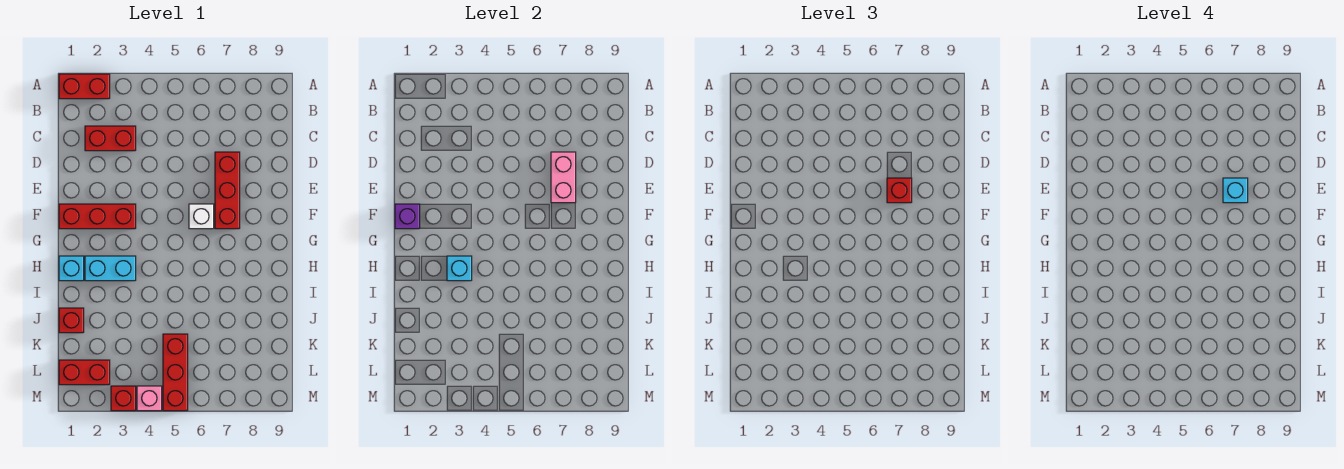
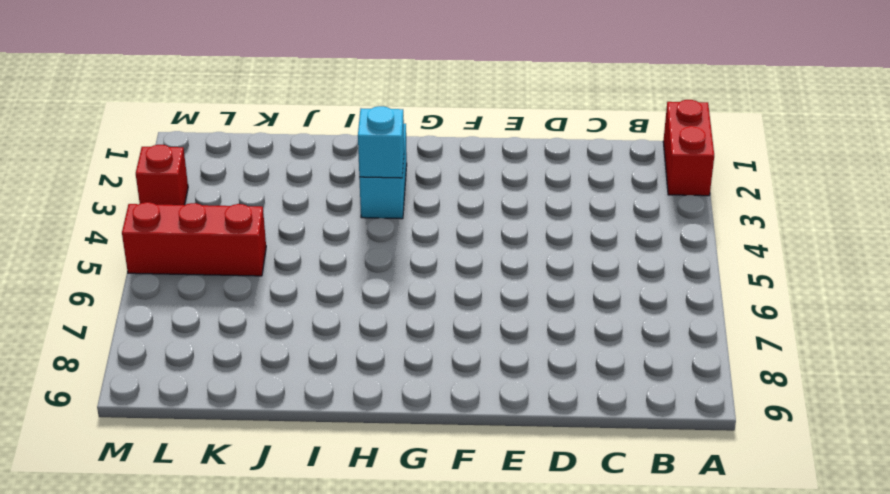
none -> red brick C2:C3 level 1
none -> red brick D7:F7 level 1
none -> red brick F1:F3 level 1

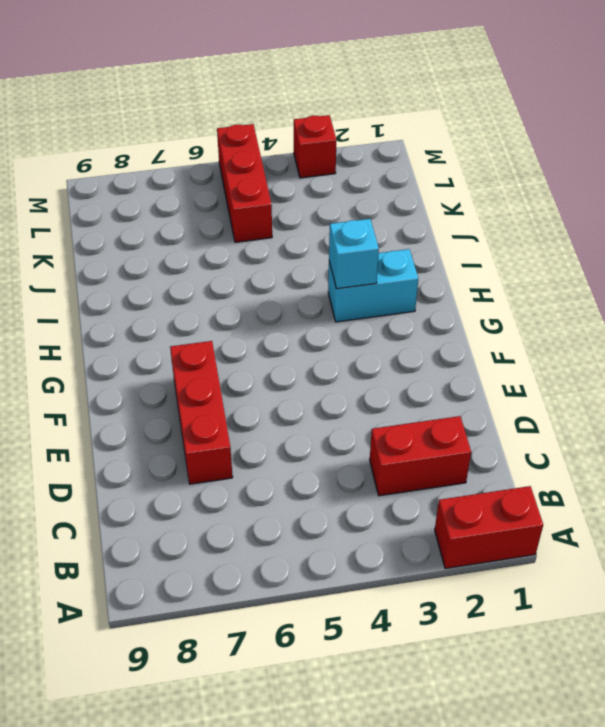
none -> red brick F1:F3 level 1
none -> white brick F6 level 1
none -> cyan brick H1 level 1

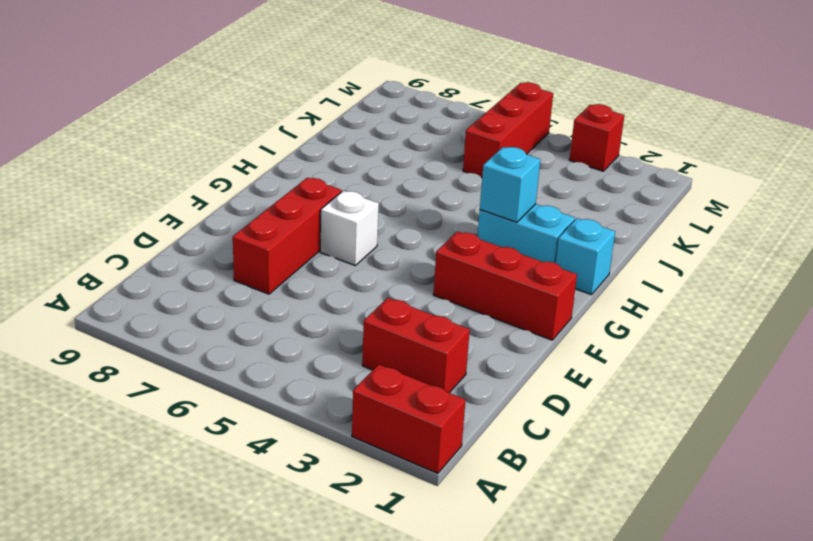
none -> red brick J1 level 1
none -> red brick L1:L2 level 1
none -> pink brick M4 level 1

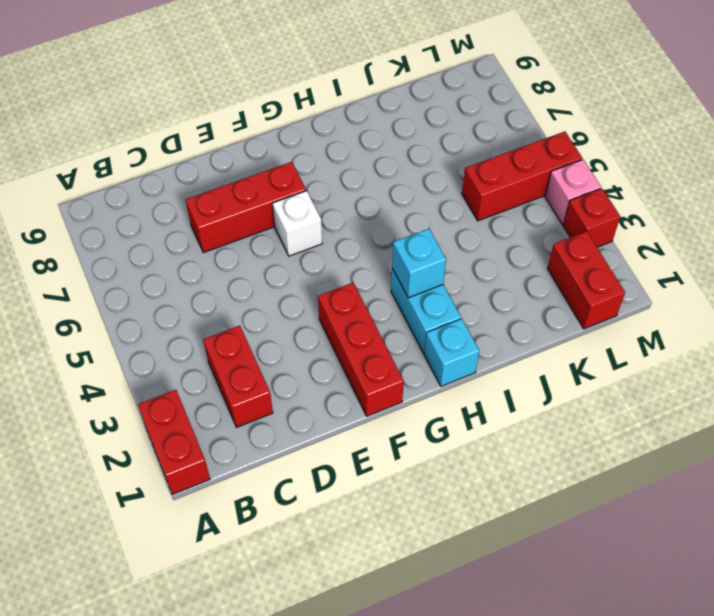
none -> red brick J1 level 1
none -> pink brick D7:E7 level 2
none -> purple brick F1 level 2

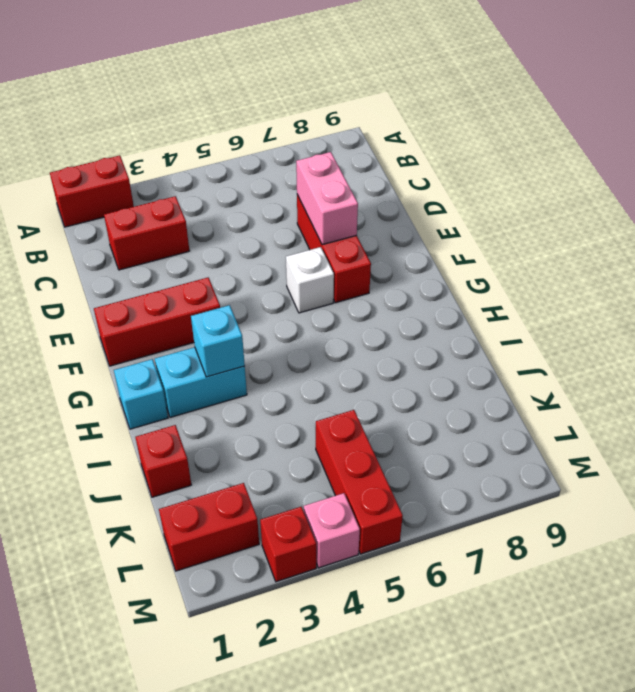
none -> purple brick F1 level 2
none -> red brick E7 level 3
none -> cyan brick E7 level 4

